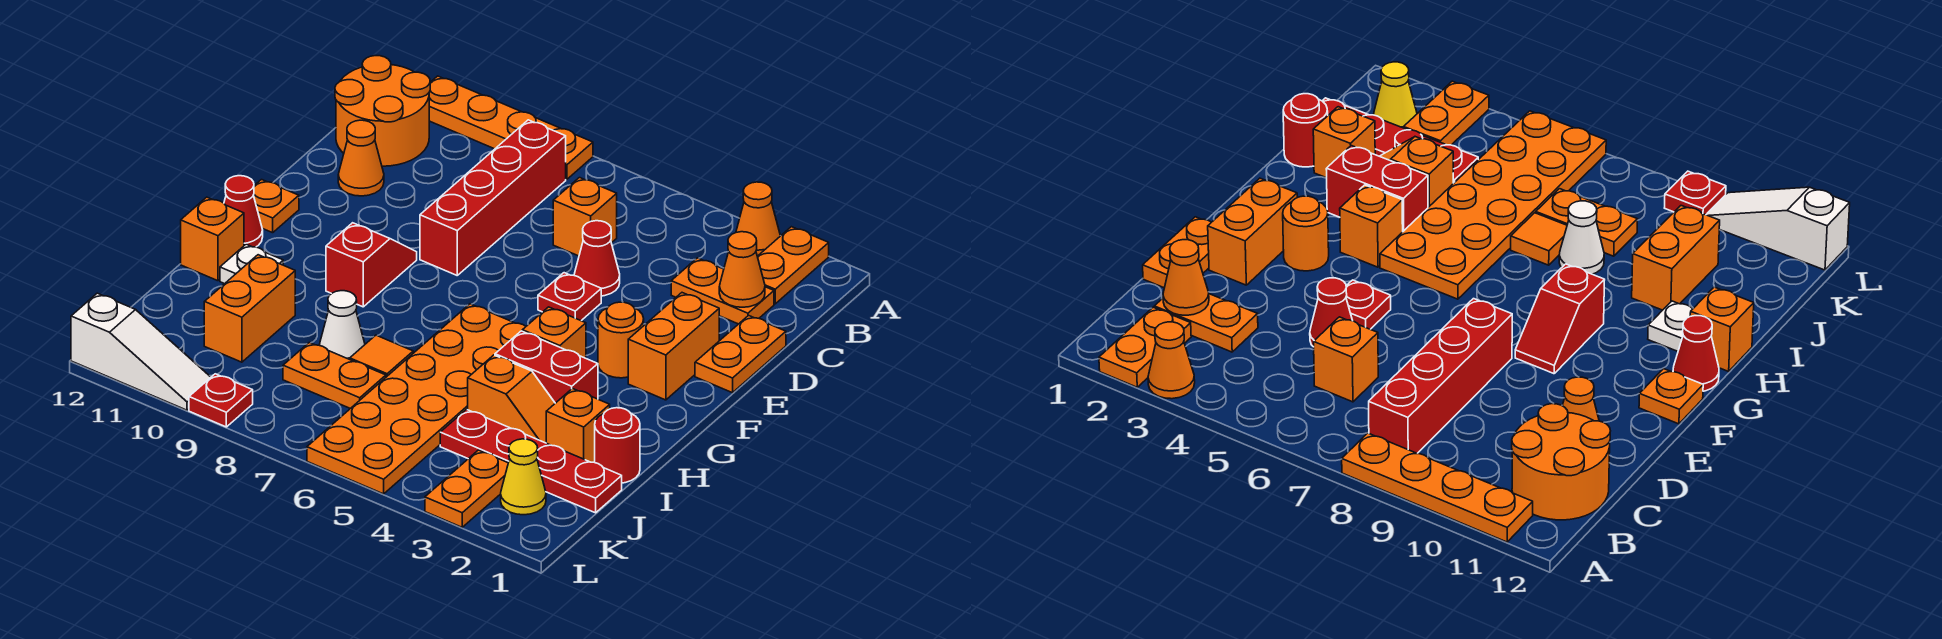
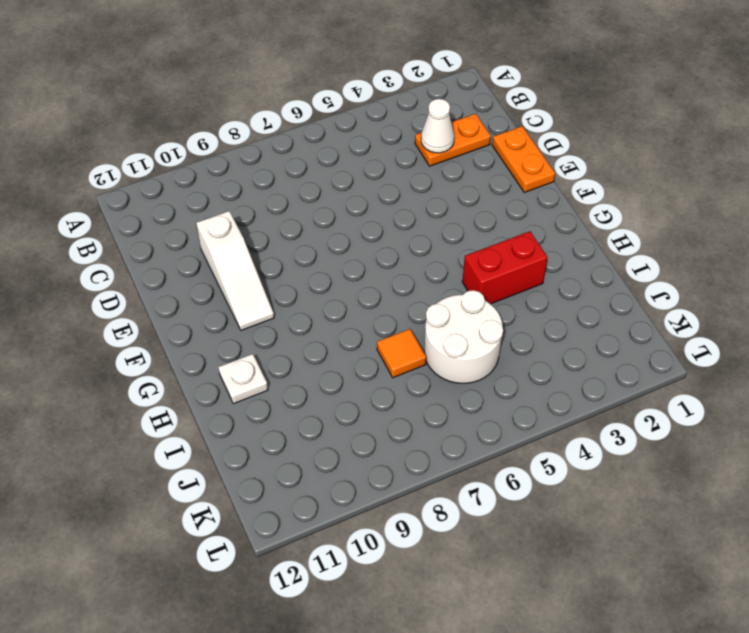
white cone C3 level 2 -> white cone I8 level 1
white slope D10:F10 level 1 top D -> white slope L10:L12 level 1 top 12
white round brick I5:J6 level 1 -> orange plate G5:L6 level 1
none -> orange plate A2:B2 level 1
none -> orange cone A3 level 1
none -> orange plate A8:A11 level 1
none -> red brick B8:E8 level 1

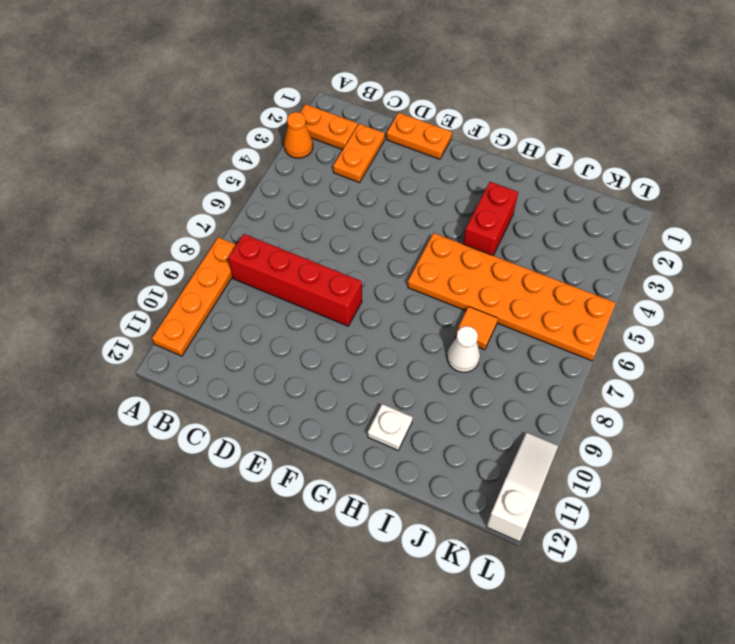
none -> orange round brick B11:C12 level 1
none -> orange brick C6 level 1
none -> red cone D5 level 1
none -> orange cone D11 level 1

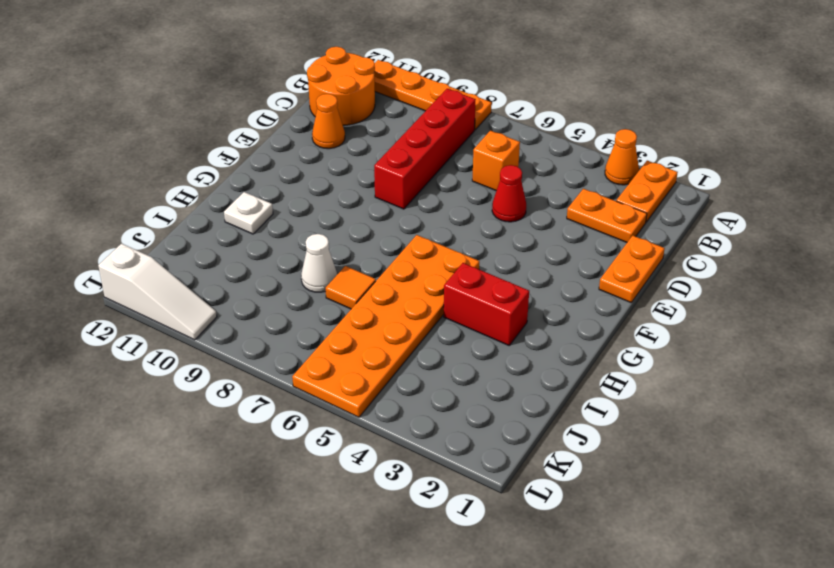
none -> orange brick E2:F2 level 1
none -> red plate E5 level 1
none -> orange round brick F3 level 1
none -> red slope F9:G9 level 1 top G

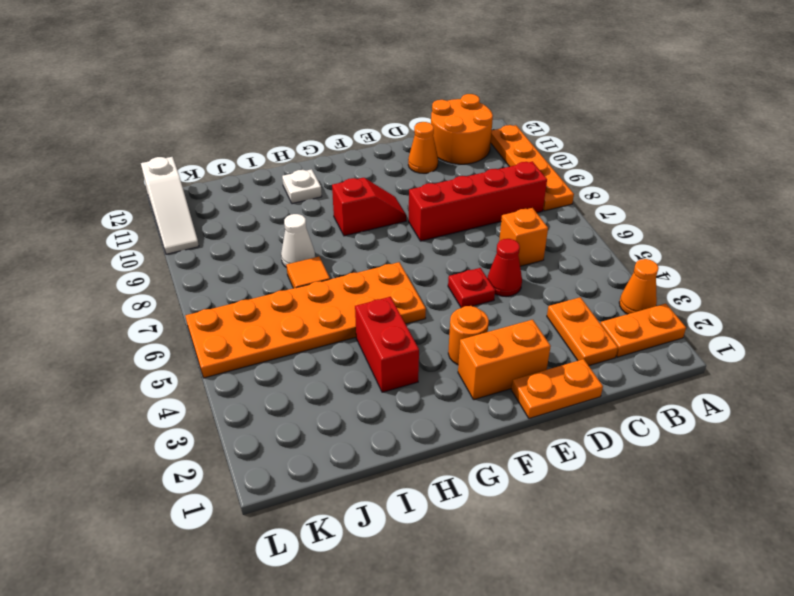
none -> orange plate F12 level 1
none -> orange brick G4 level 1
none -> red cone G12 level 1
none -> orange brick H12 level 1

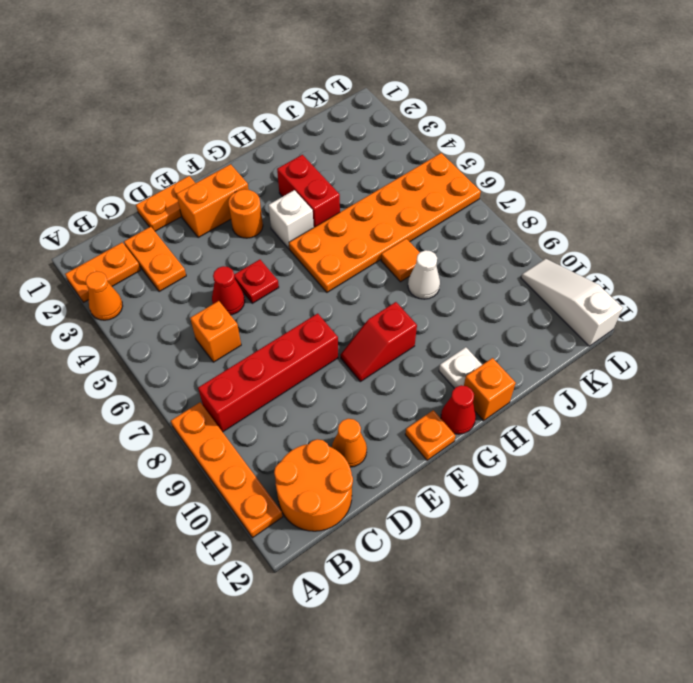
white brick G4 level 1 -> orange brick G4 level 1
none -> red round brick I1 level 1
none -> orange brick I2 level 1
none -> orange slope I3:I4 level 1 top 4
none -> orange brick I10:J10 level 1

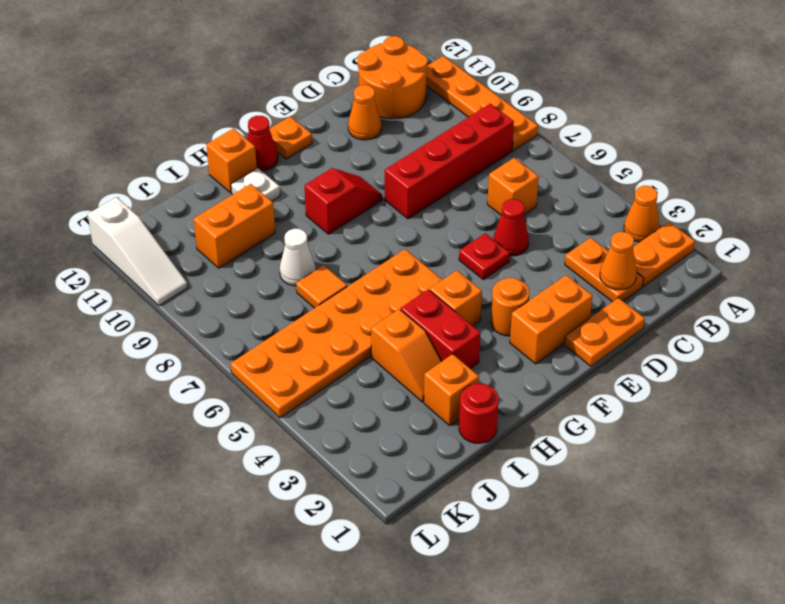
none -> red plate J1:J4 level 1
none -> orange plate J7:J8 level 1
none -> yellow cone K2 level 1
none -> orange plate K3:L3 level 1

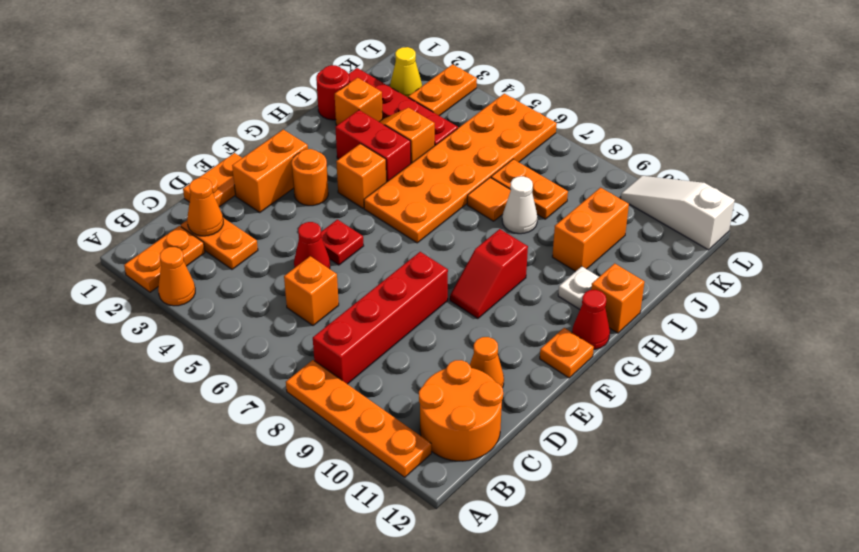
none -> red plate L9 level 1

